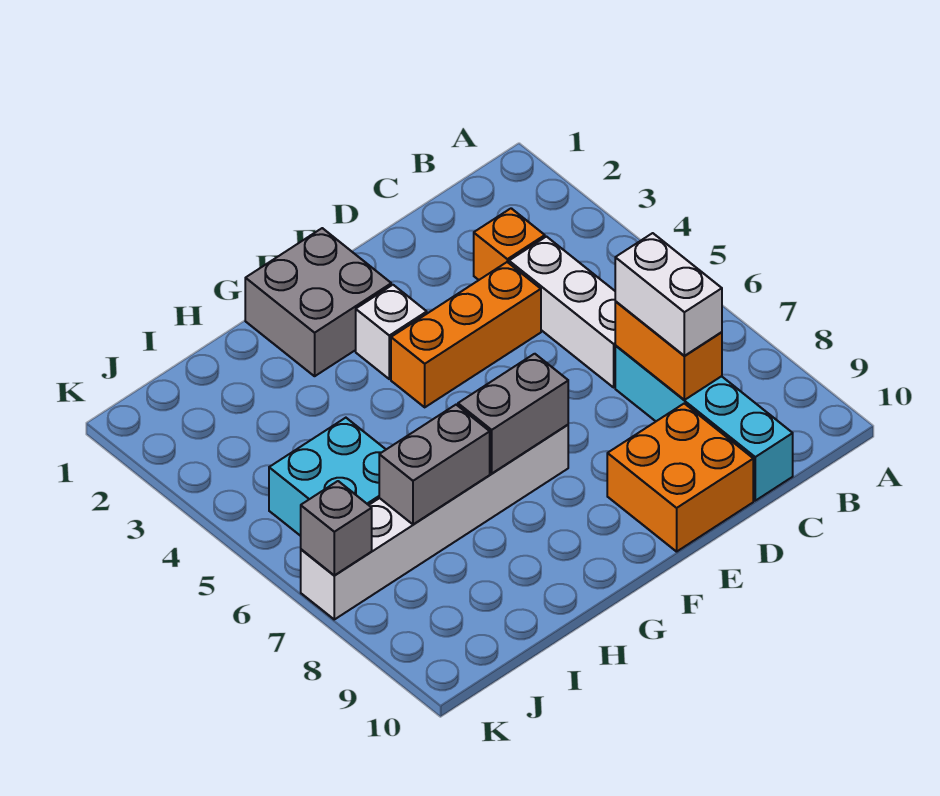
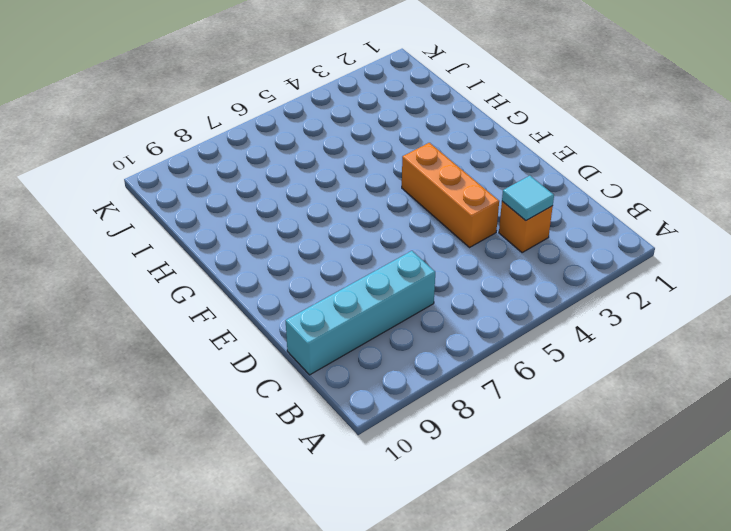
cyan tile C3 level 2 -> none
none -> white brick C4:C6 level 1
none -> orange brick D9:E10 level 1
none -> grey brick F1:G2 level 1

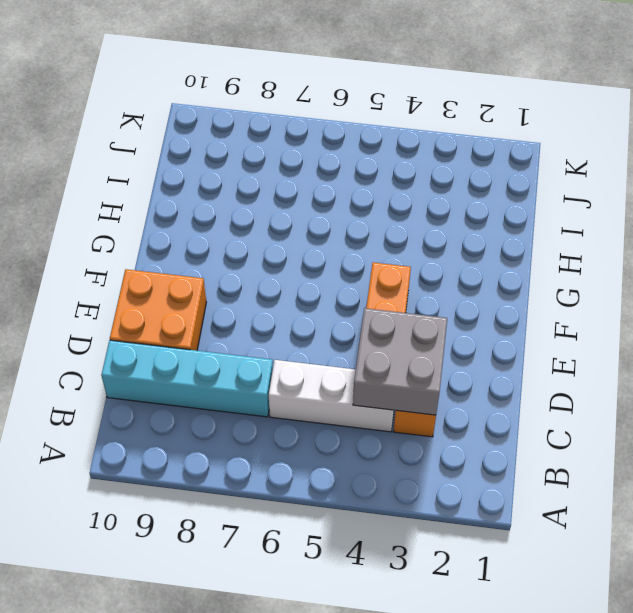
grey brick C3:D4 level 2 -> grey brick F1:G2 level 1
none -> white brick F3 level 1
none -> white brick F7:K7 level 1
none -> cyan brick I5:J6 level 1

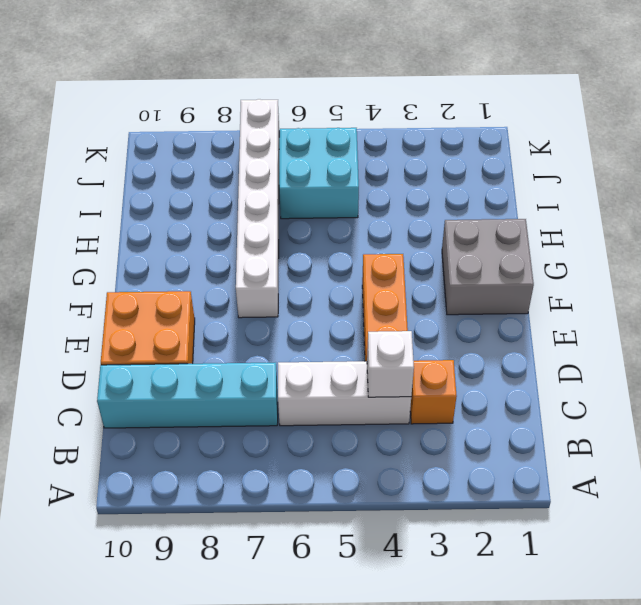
white brick C4 level 2 -> white brick F3 level 1
none -> orange brick C7:C8 level 2
none -> grey brick F7:G7 level 2
none -> grey brick H7:I7 level 2

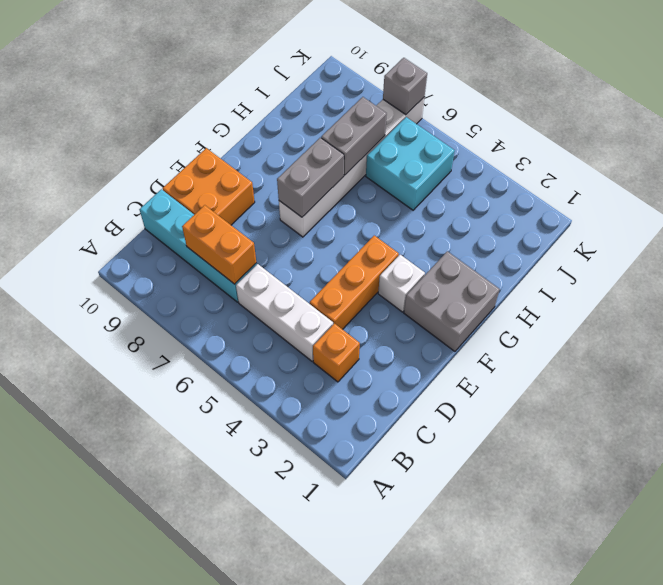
none -> white brick C7:C8 level 3

